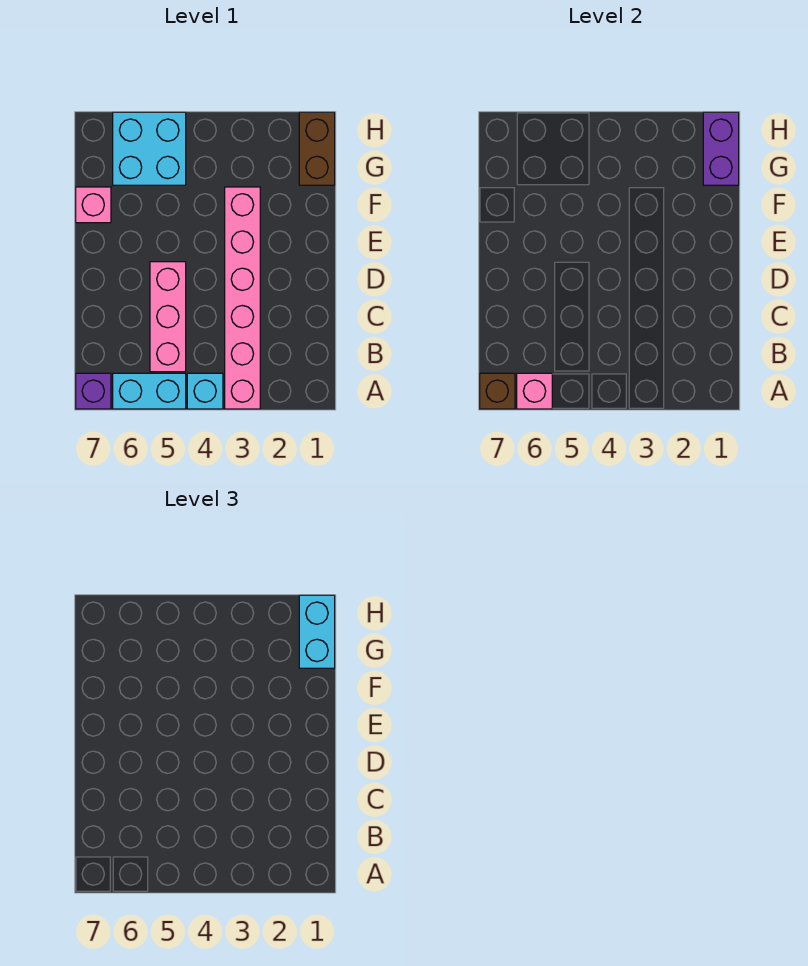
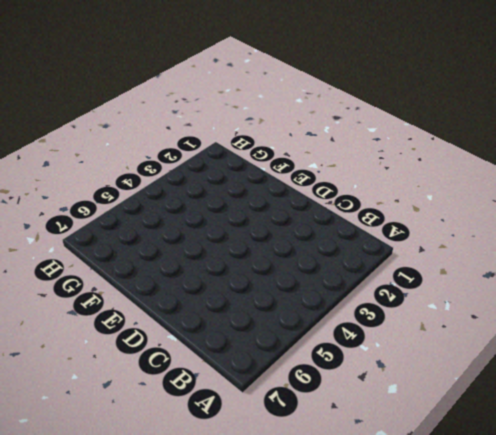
none -> pink brick A3:F3 level 1
none -> cyan brick A4 level 1
none -> cyan brick A5:A6 level 1

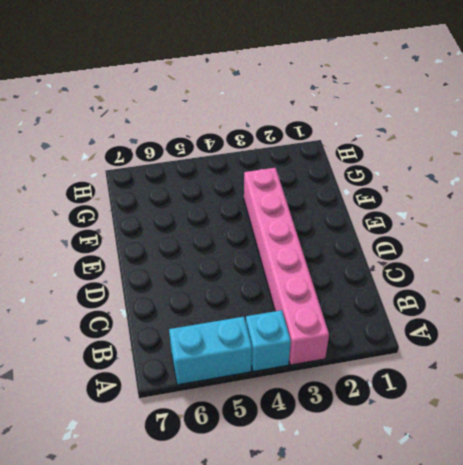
none -> purple brick A7 level 1
none -> pink brick B5:D5 level 1
none -> pink brick F7 level 1

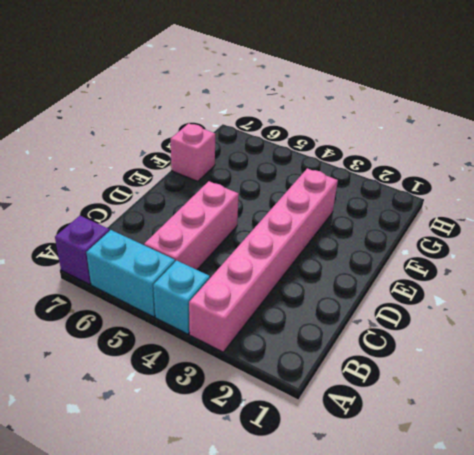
none -> brown brick G1:H1 level 1
none -> cyan brick G5:H6 level 1
none -> pink brick A6 level 2

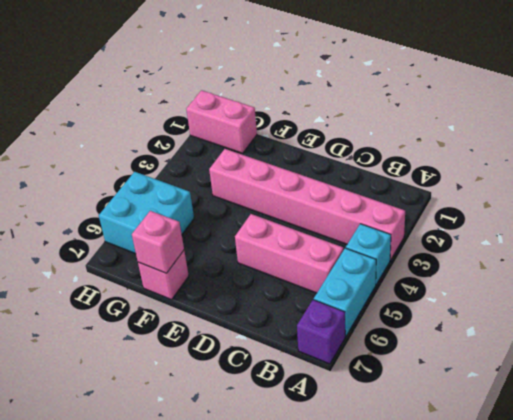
pink brick F7 level 2 -> pink brick A6 level 2
pink brick G1:H1 level 1 -> brown brick G1:H1 level 1
none -> brown brick A7 level 2
none -> purple brick G1:H1 level 2
none -> cyan brick G1:H1 level 3

